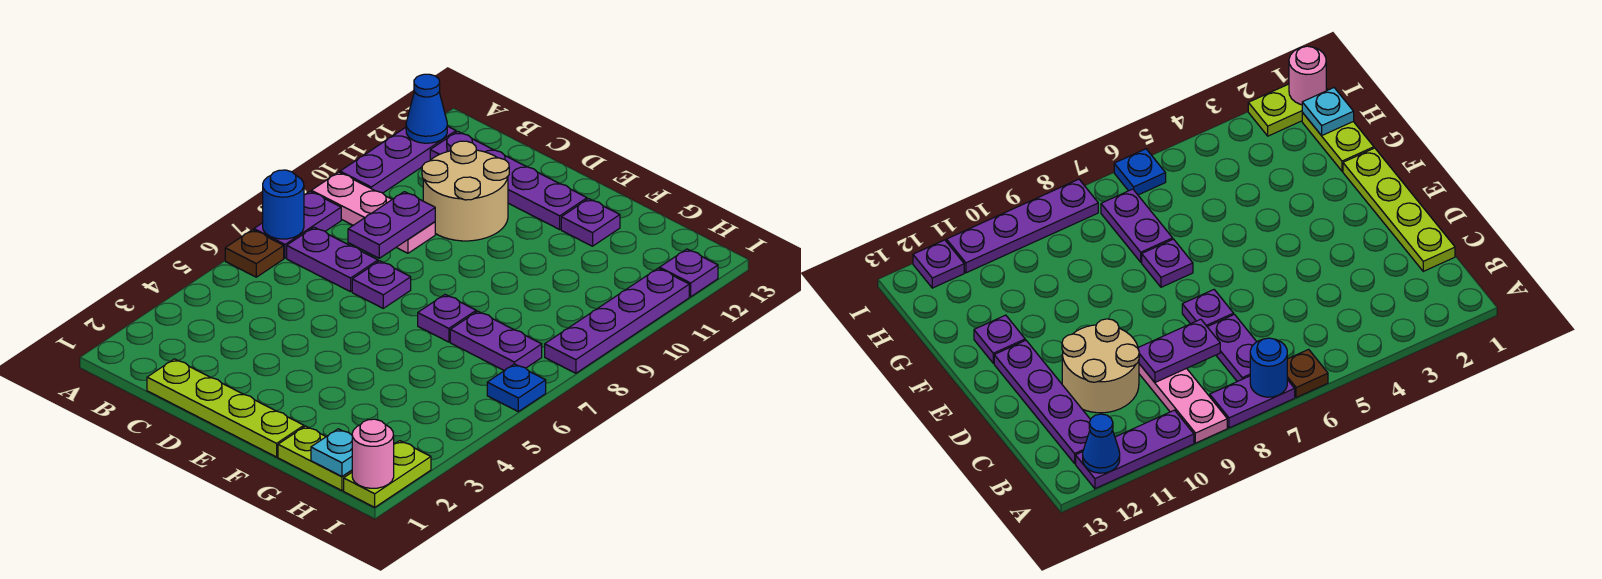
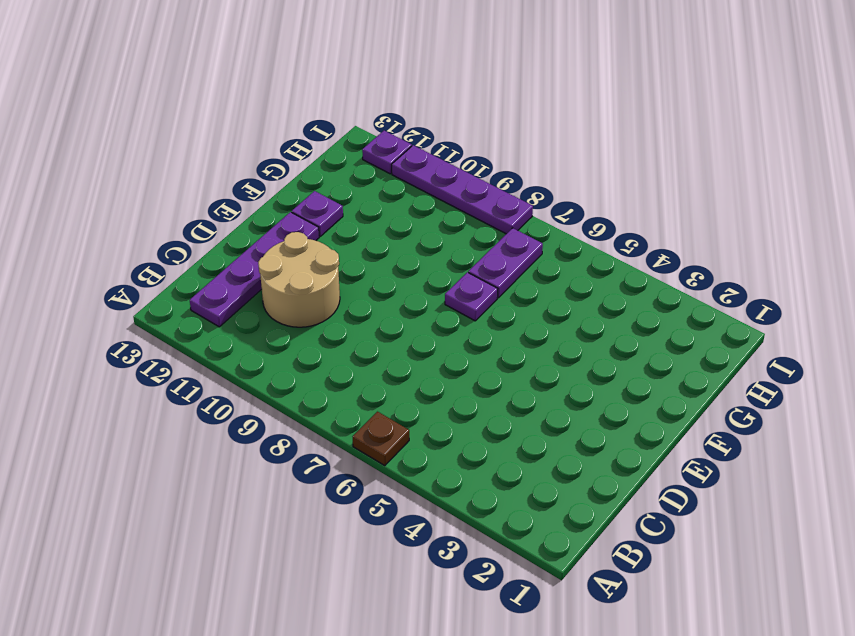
none -> purple plate A7:A8 level 1
none -> pink plate A9:C9 level 1
none -> purple plate A10:A12 level 1

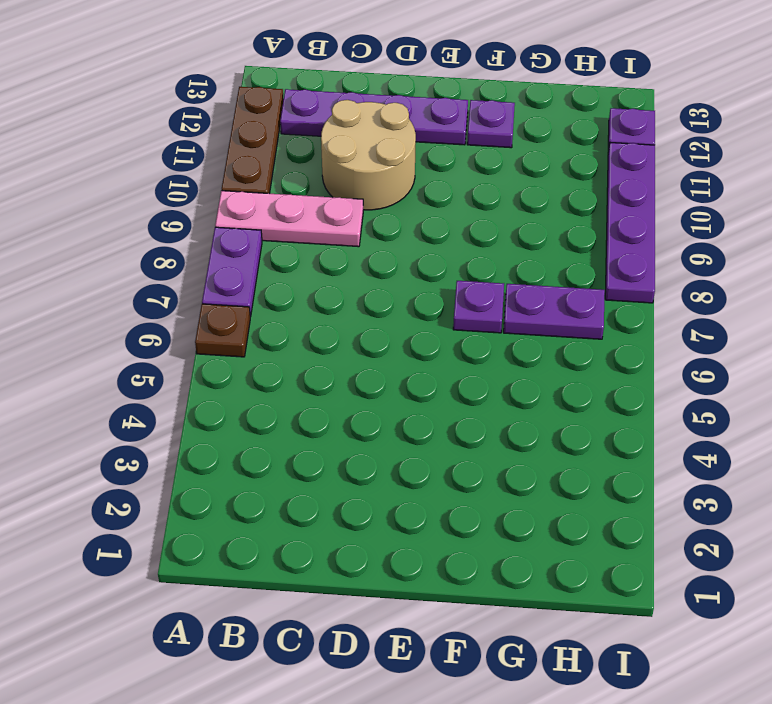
brown plate A10:A12 level 1 -> purple plate A10:A12 level 1
none -> purple plate B7:C7 level 1
none -> lime plate C1:F1 level 1
none -> purple plate D7 level 1

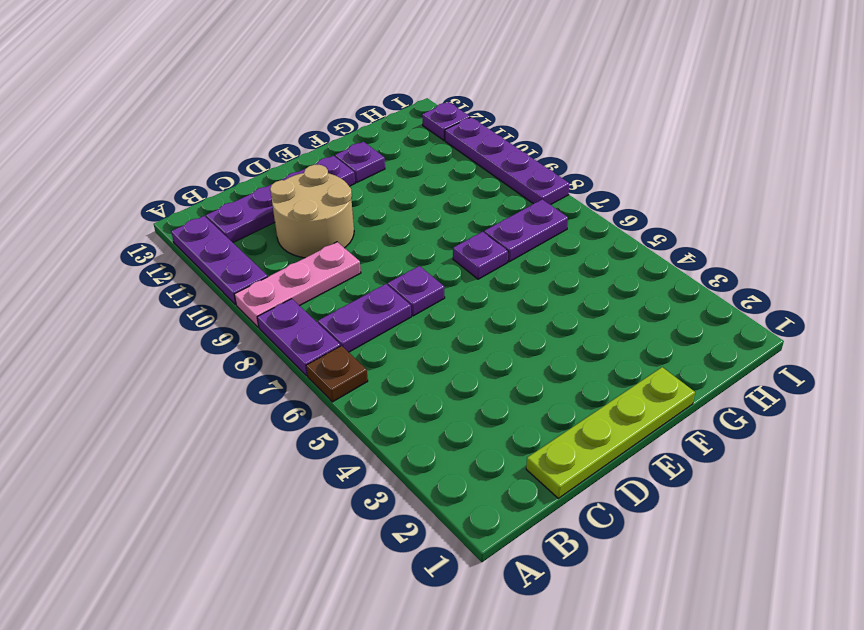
none -> lime plate G1:H1 level 1
none -> lime plate I1:I2 level 1
none -> blue plate I6 level 1

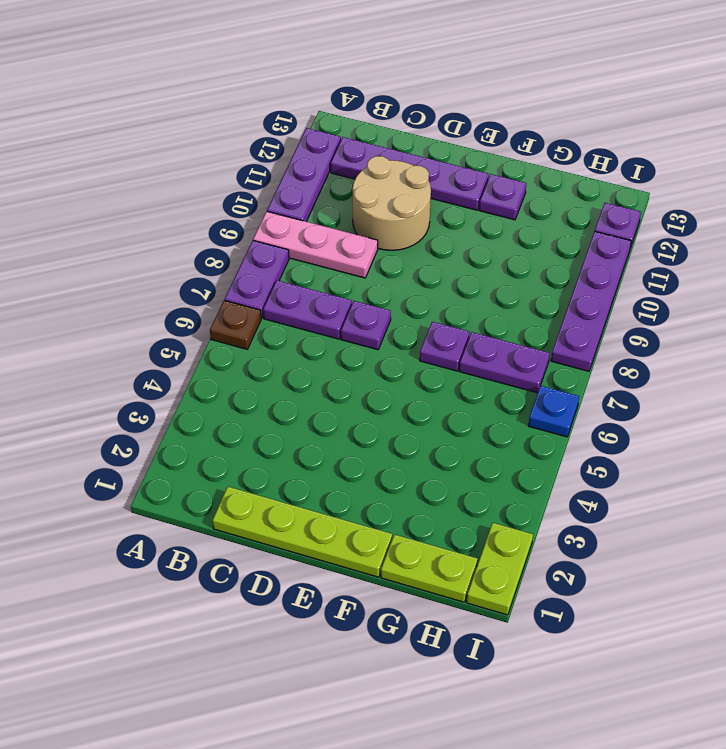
none -> blue round brick A7 level 2
none -> blue cone A12 level 2
none -> purple plate C8:C9 level 2

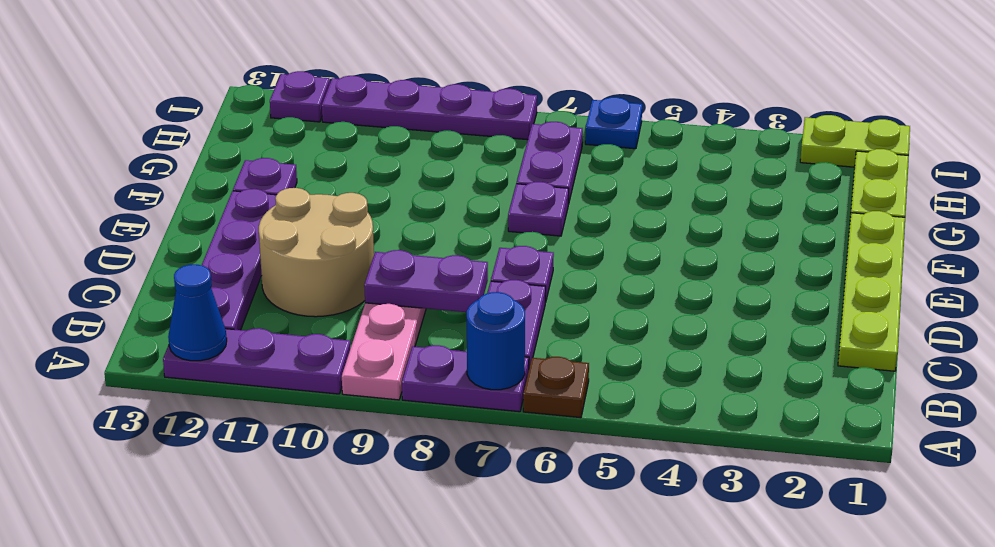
none -> cyan plate H1 level 2
none -> pink round brick I1 level 2

